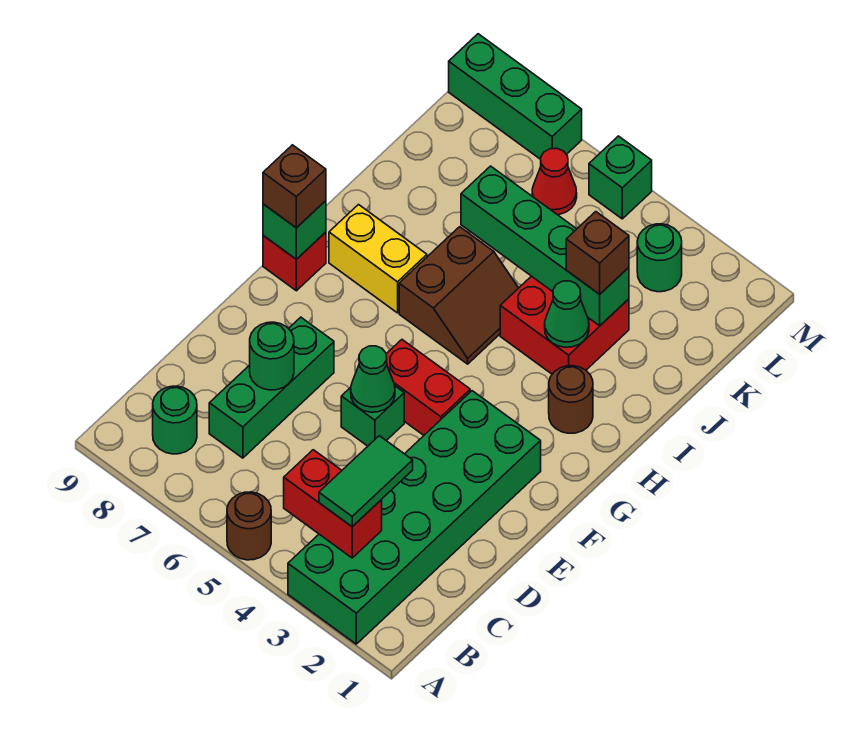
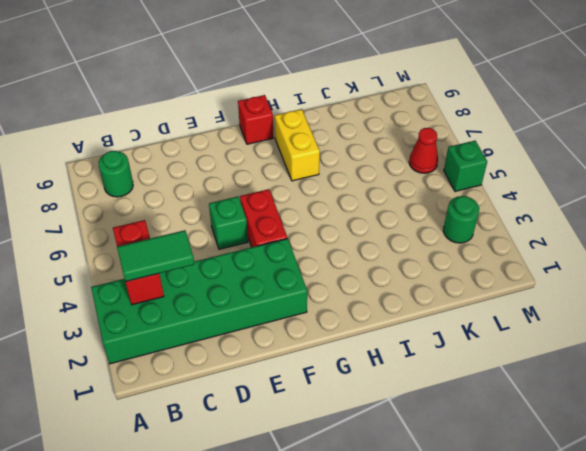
none -> brown round brick A5 level 1
none -> green brick C7:E7 level 1
none -> brown round brick H2 level 1

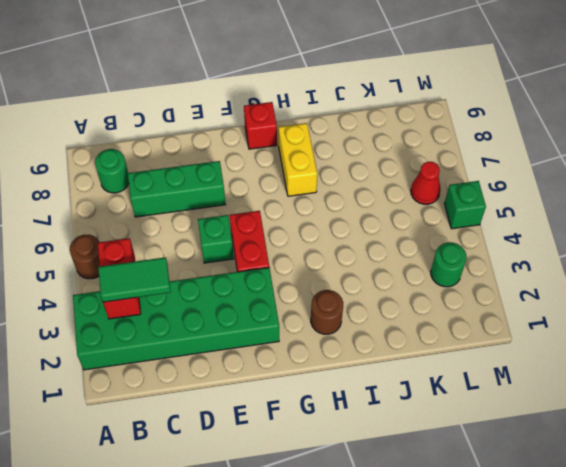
none -> brown slope H5:I6 level 1 top 6
none -> red brick I3:J4 level 1
none -> green brick M7:M9 level 1

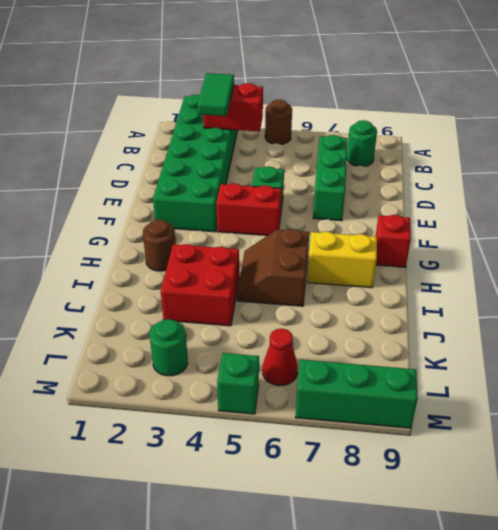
none -> green round brick D7 level 2
none -> green cone E5 level 2
none -> green brick G9 level 2

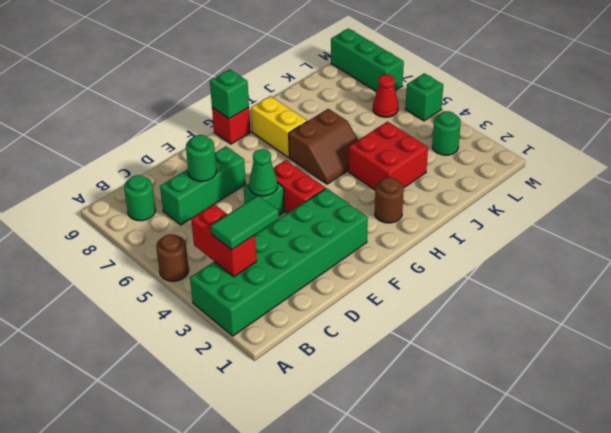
none -> green cone I3 level 2
none -> green brick J3:J6 level 2
none -> brown brick G9 level 3

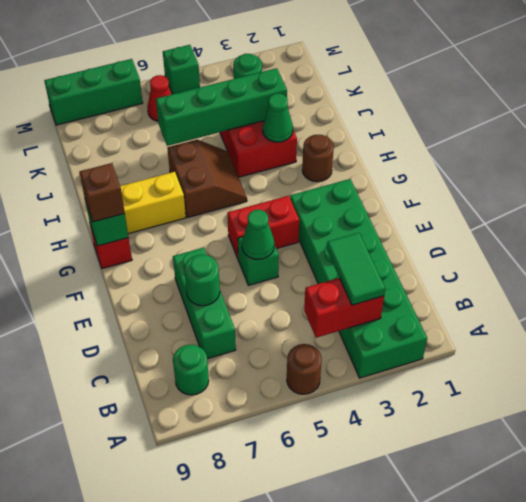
none -> brown brick J3 level 3

